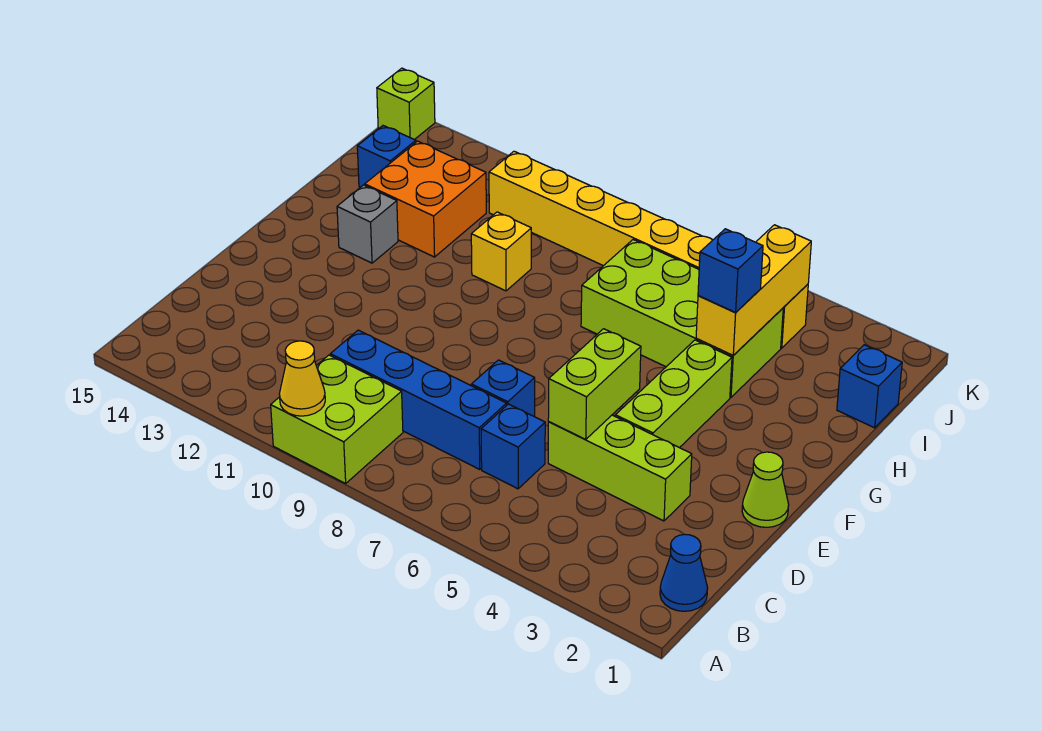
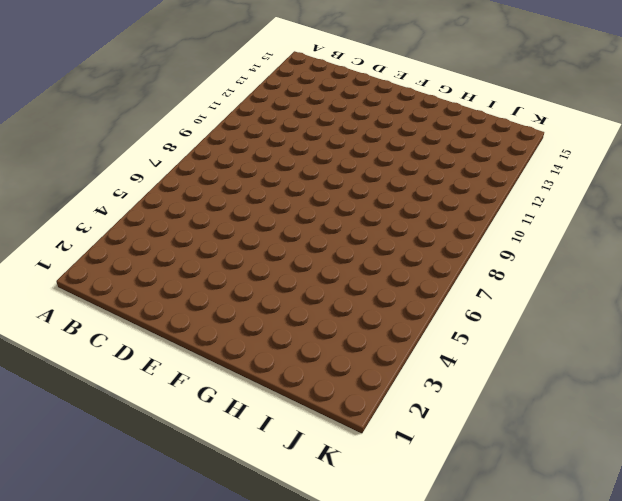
none -> lime brick A9:B10 level 1
none -> blue cone B1 level 1
none -> blue brick C6 level 1

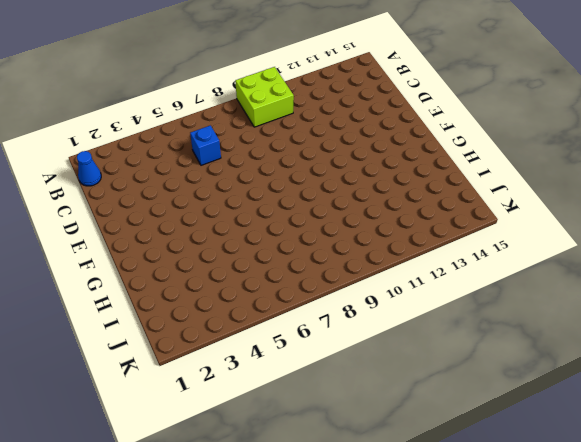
none -> blue brick C7:C10 level 1
none -> lime brick D3:D5 level 1
none -> blue brick D7 level 1

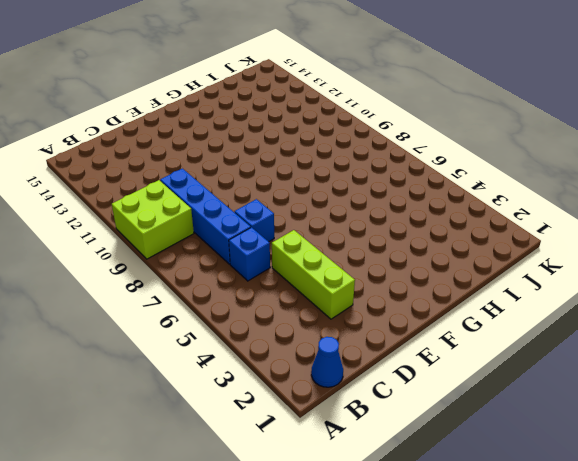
none -> lime cone E1 level 1
none -> lime brick E4:G4 level 1
none -> grey brick G13 level 1

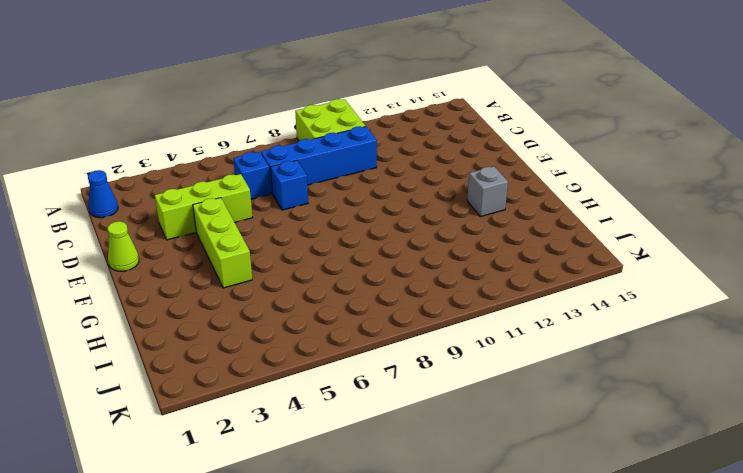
none -> lime brick H4:I7 level 1
none -> yellow brick H10 level 1
none -> orange brick H12:I13 level 1

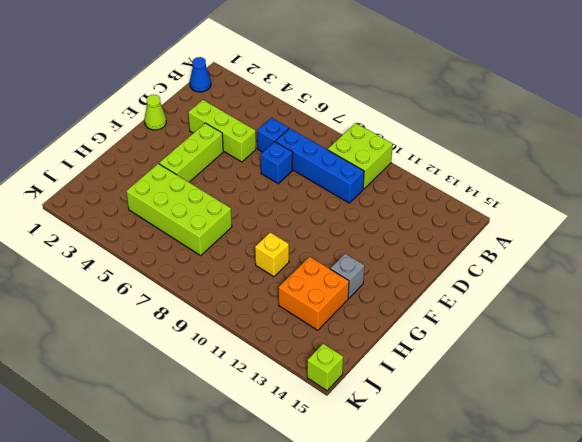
none -> blue brick I1 level 1
none -> blue brick I14 level 1
none -> yellow brick J4:J11 level 1

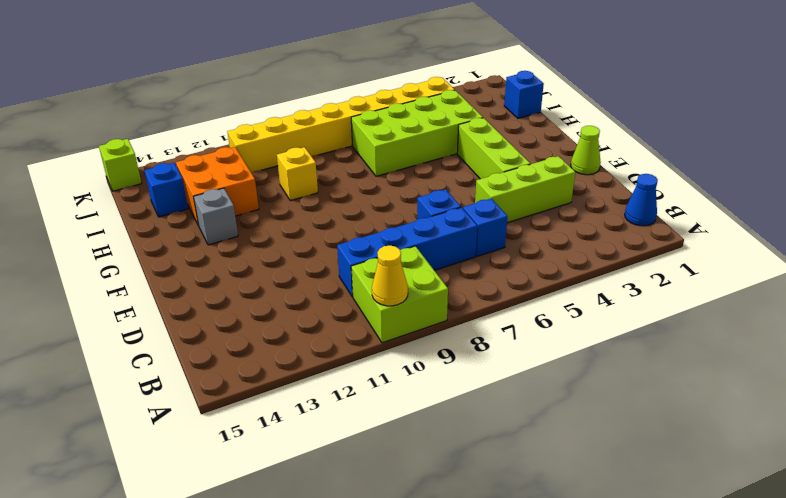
none -> lime brick D5:E5 level 2
none -> yellow brick H4:J4 level 2
none -> blue brick H4 level 3

